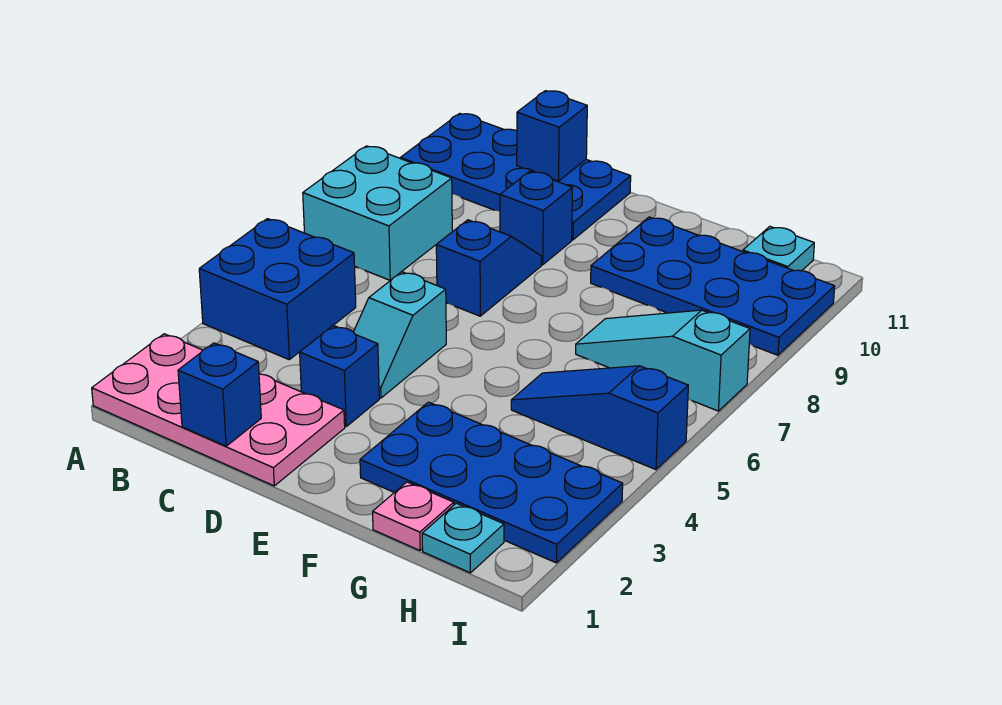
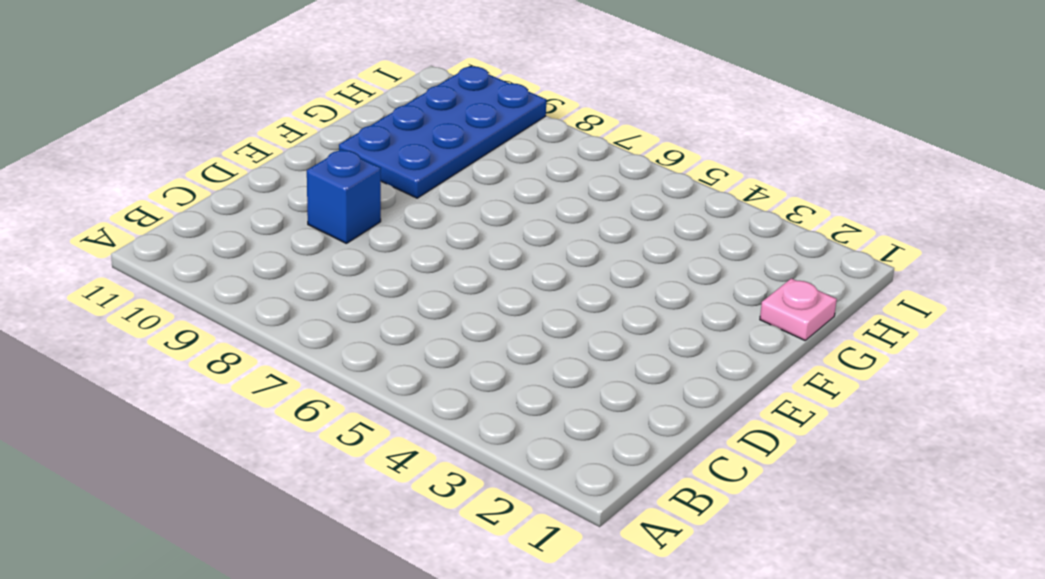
none -> pink plate A1:D2 level 1
none -> blue brick A4:B5 level 1
none -> cyan brick A7:B8 level 1

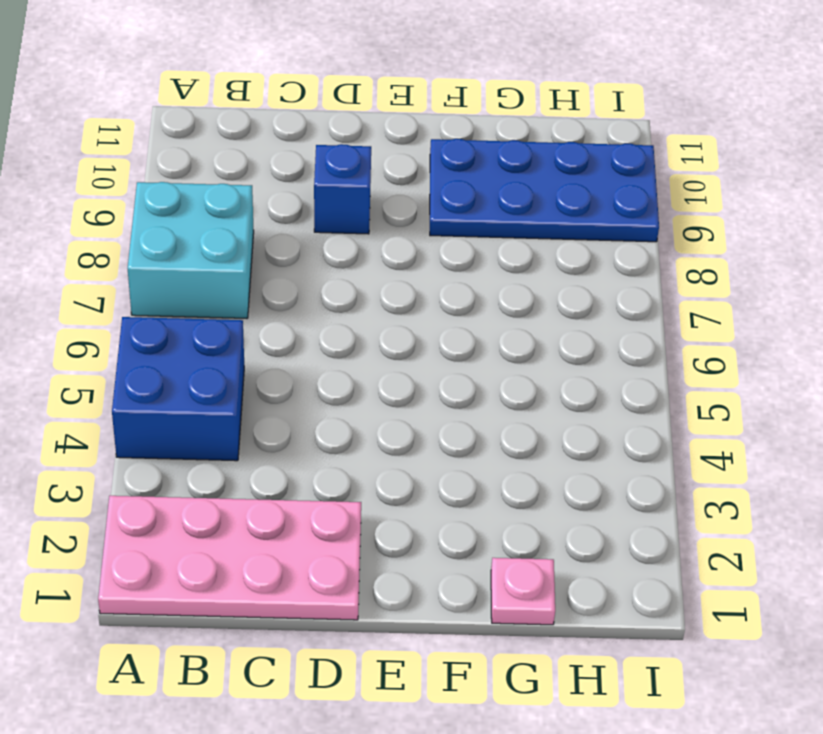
none -> blue plate A10:D11 level 1
none -> blue brick D3 level 1
none -> cyan slope D4:D5 level 1 top 5

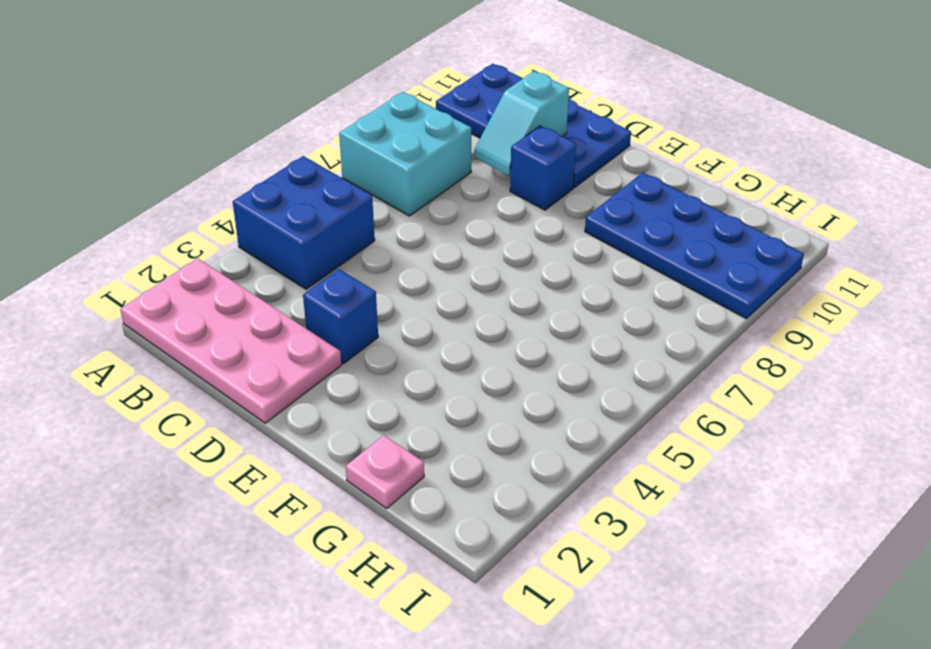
cyan slope C9:C10 level 2 top 10 -> cyan slope D4:D5 level 1 top 5
none -> blue slope D7:D8 level 1 top 7
none -> blue plate F2:I3 level 1
none -> blue slope G5:I5 level 1 top I

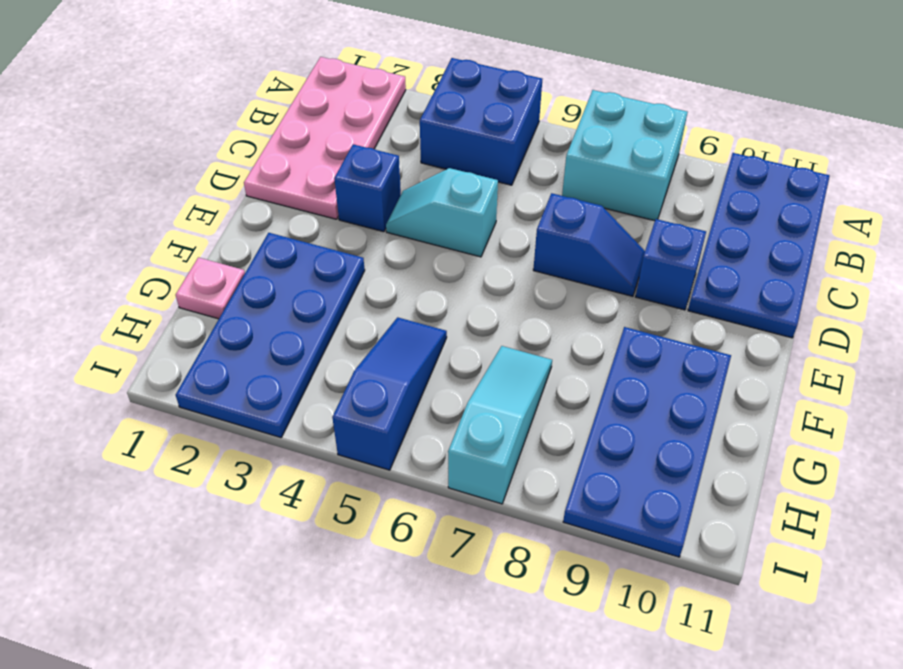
none -> cyan plate H1 level 1
none -> cyan plate H11 level 1
none -> blue brick C1 level 2

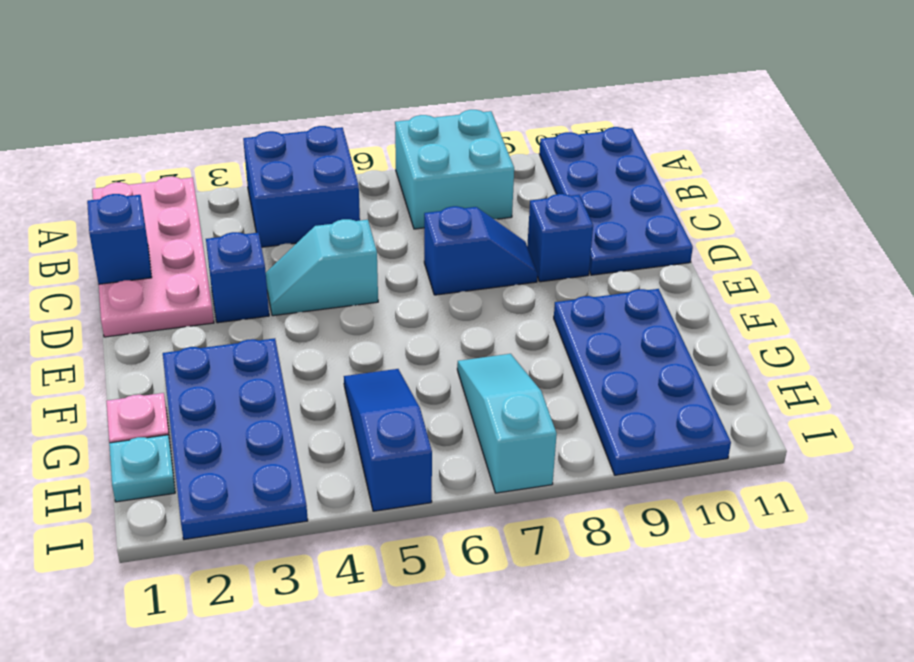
none -> cyan plate H11 level 1
none -> blue brick C11 level 2

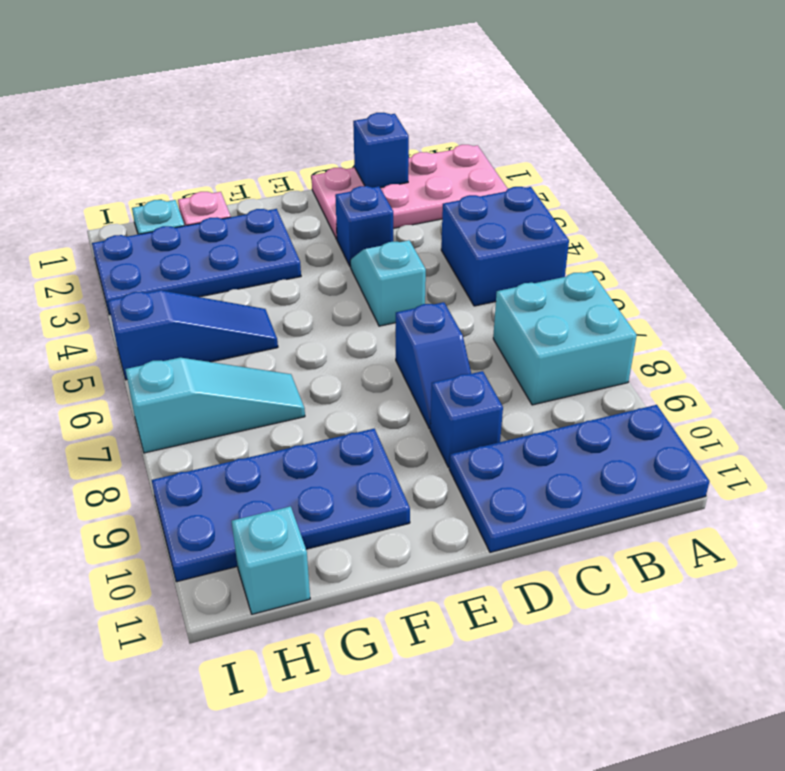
cyan brick H11 level 1 -> cyan plate H11 level 1
none -> blue brick C11 level 2

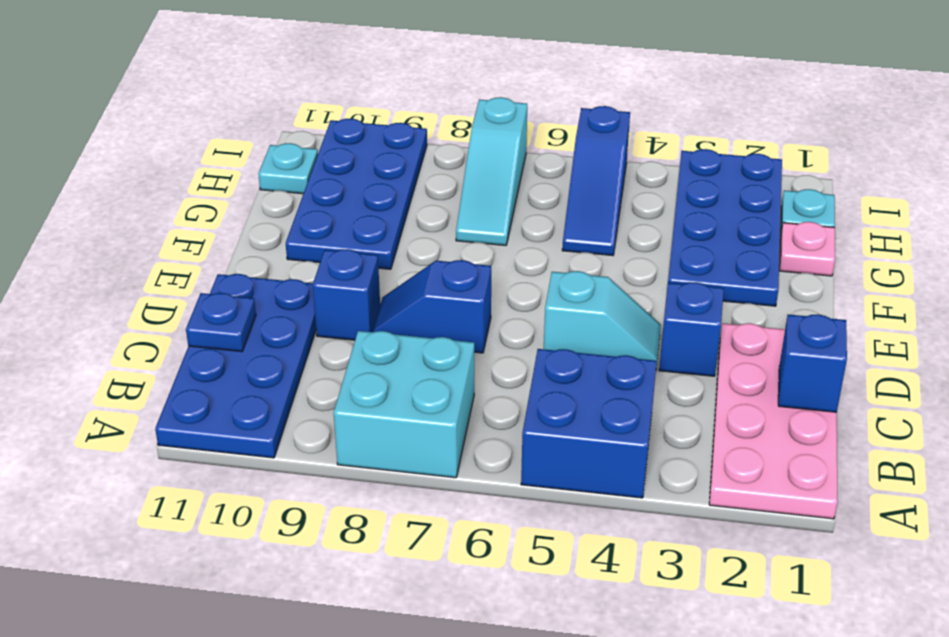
blue plate C11 level 2 -> blue brick C11 level 2

